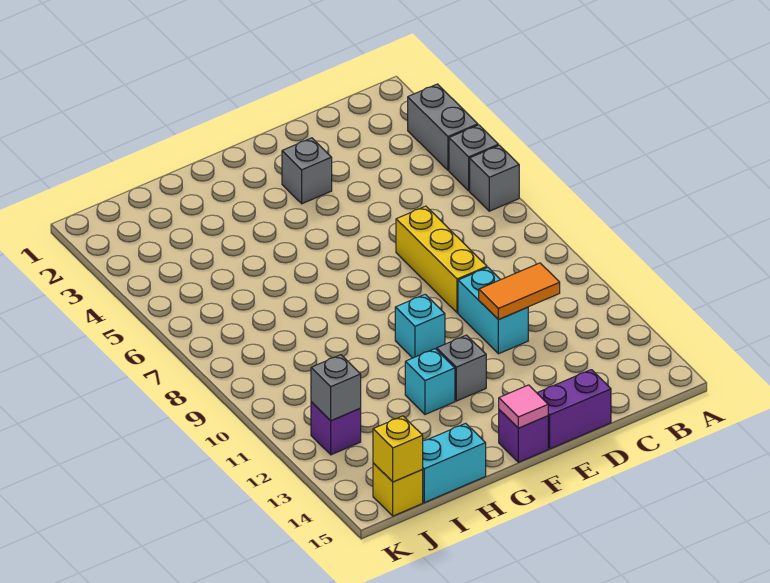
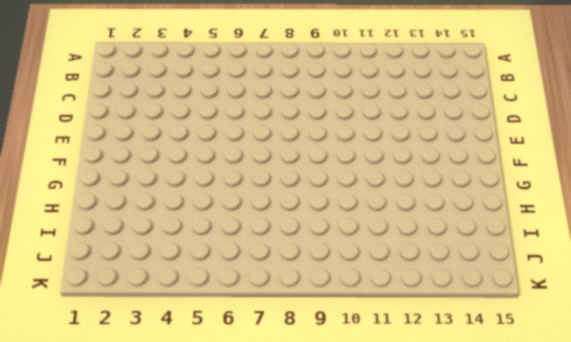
none -> grey brick A3:A4 level 1
none -> grey brick A5 level 1
none -> grey brick A6 level 1

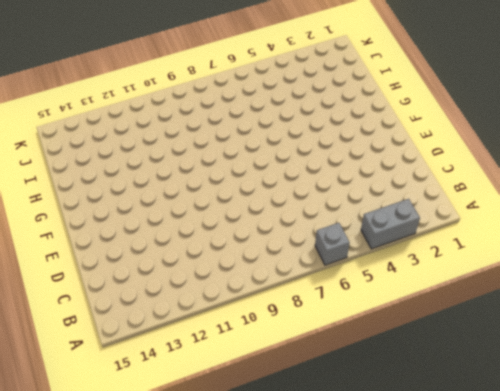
none -> grey brick A5 level 1
none -> yellow brick D7:D9 level 1
none -> cyan brick D10:D11 level 1

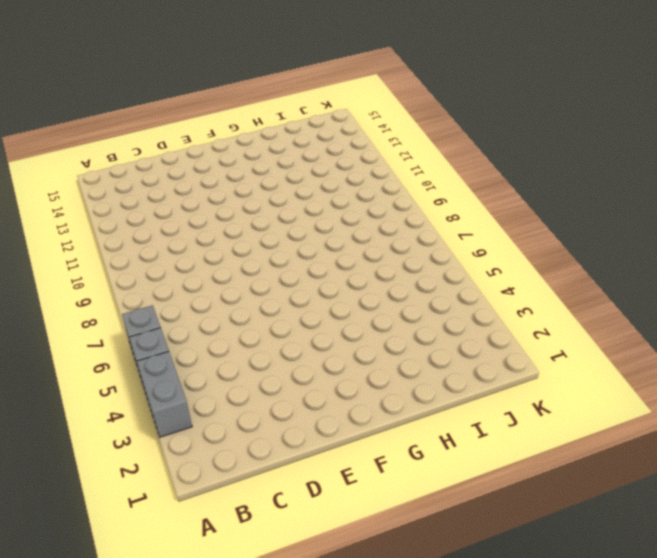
none -> yellow brick D7:D9 level 1
none -> cyan brick D10:D11 level 1
none -> purple brick D15:E15 level 1

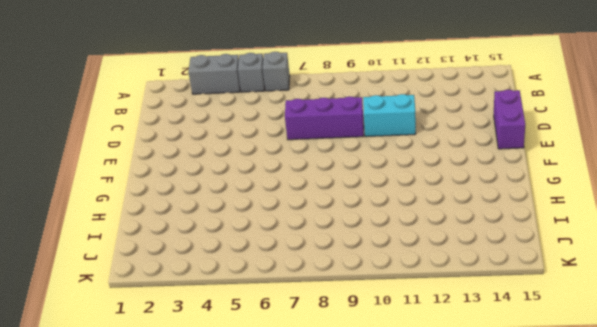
purple brick D7:D9 level 1 -> yellow brick D7:D9 level 1
none -> grey brick E3 level 1
none -> cyan brick F10 level 1
none -> grey brick F12 level 1

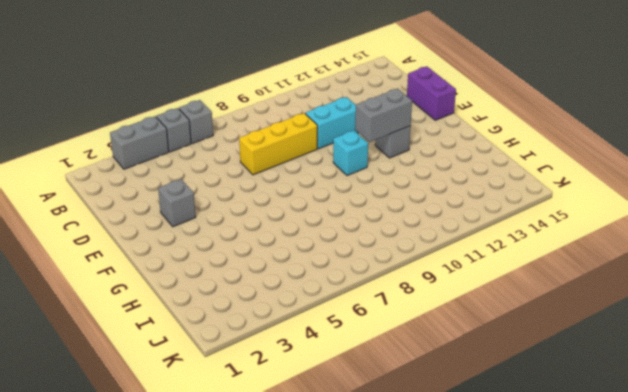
grey brick F11:F12 level 2 -> none
none -> purple brick F15 level 1
none -> cyan brick G12 level 1
none -> cyan brick H15:I15 level 1

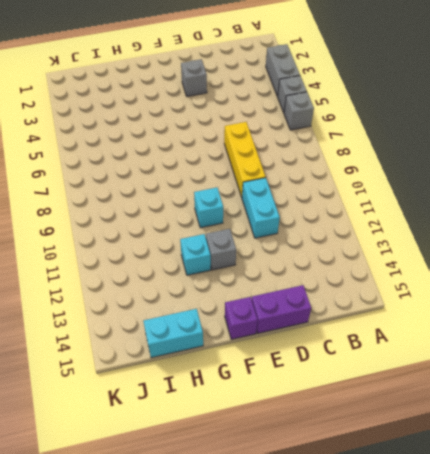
none -> purple brick J12 level 1
none -> yellow brick J15 level 1
none -> orange tile C11:D11 level 2

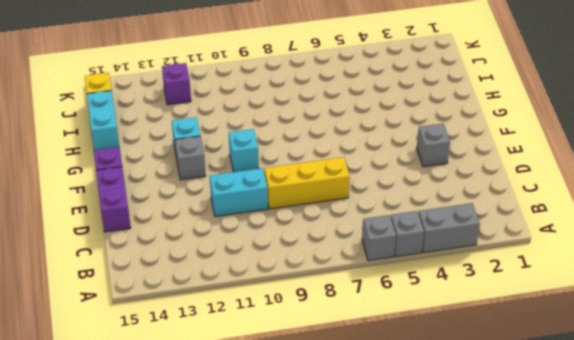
none -> orange tile C11:D11 level 2
none -> pink tile F15 level 2
none -> grey brick J12 level 2

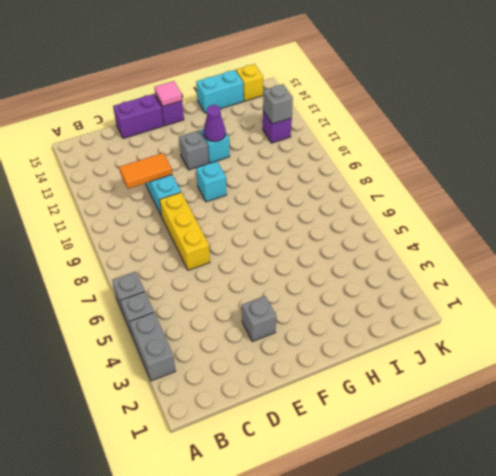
purple cone G12 level 2 -> none
none -> yellow brick J15 level 2

